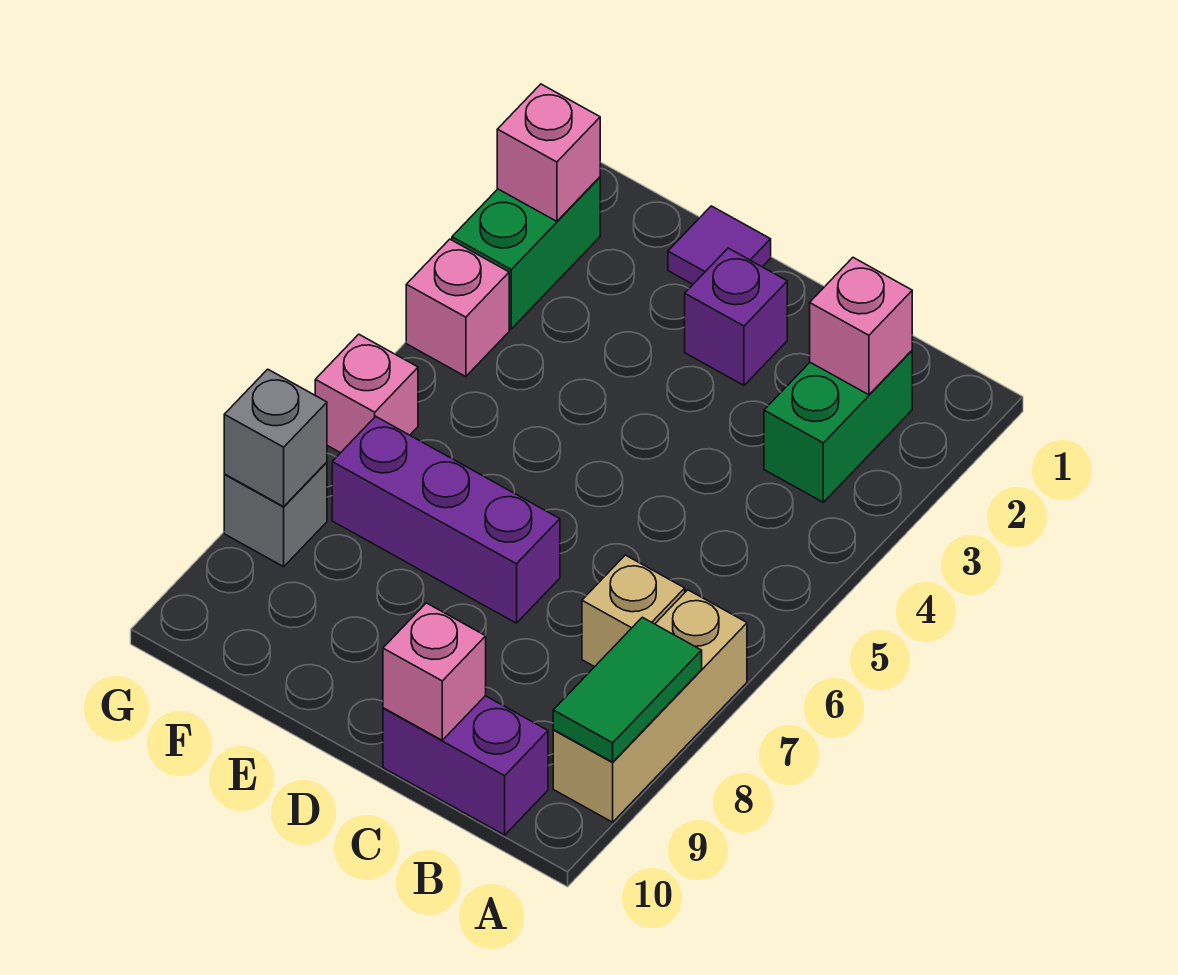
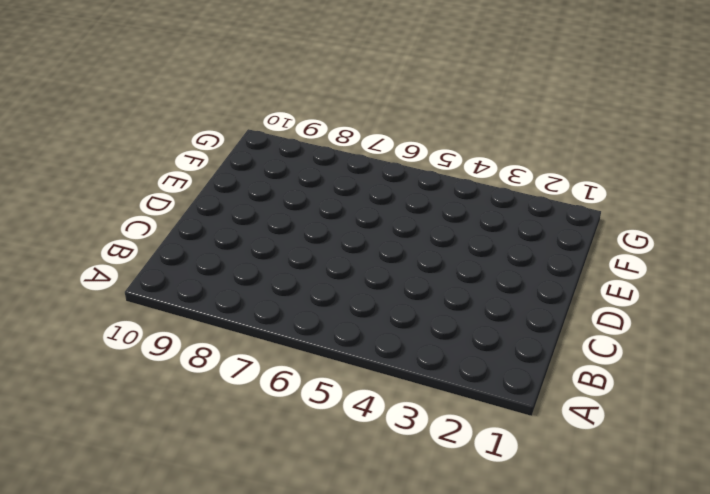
none -> tan brick A7:A9 level 1
none -> green brick B2:B3 level 1
none -> tan brick B7 level 1

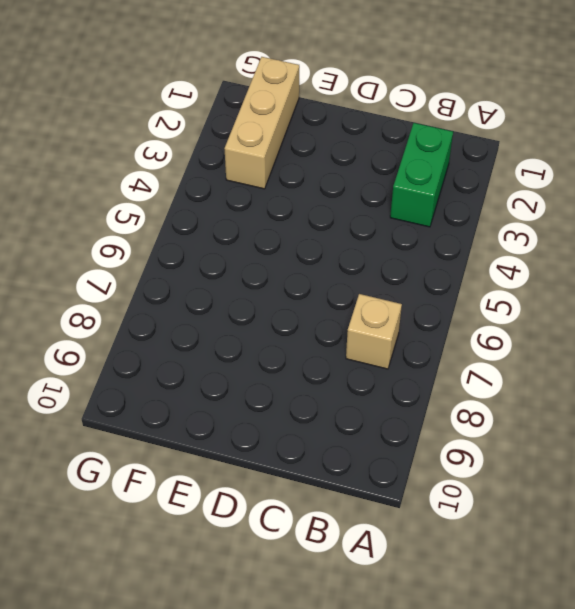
tan brick F1:F3 level 1 -> tan brick A7:A9 level 1
none -> purple brick B10:C10 level 1
none -> purple brick D2 level 1
none -> purple brick D7:F7 level 1

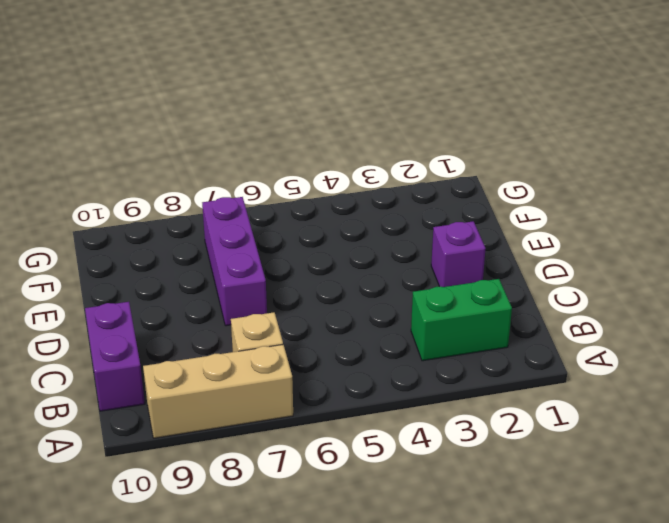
none -> purple tile E1 level 1
none -> green brick G2:G3 level 1
none -> pink brick G4 level 1

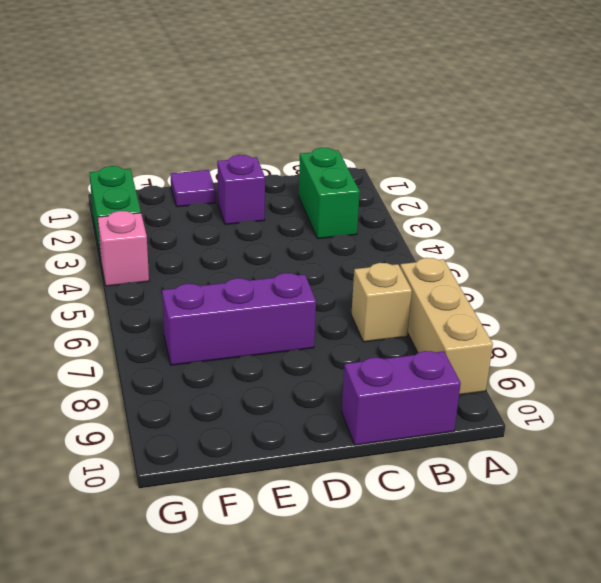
none -> pink brick G6 level 1
none -> grey brick G8 level 1
none -> green tile A8:A9 level 2

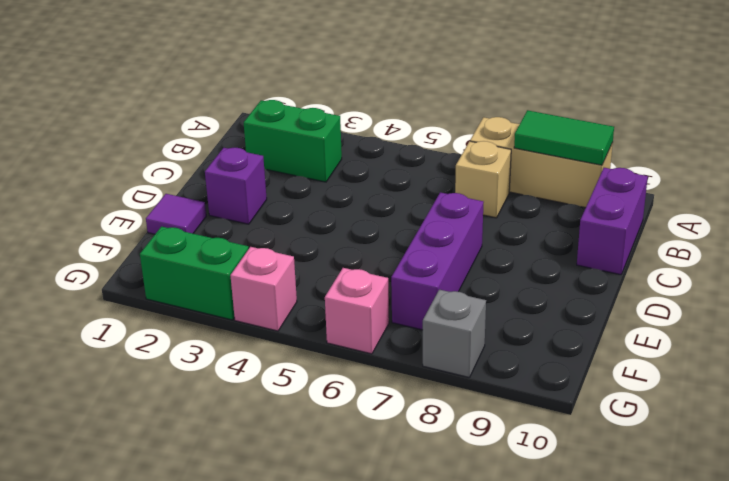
none -> pink brick B2 level 2
none -> pink brick C10 level 2
none -> pink brick G2 level 2

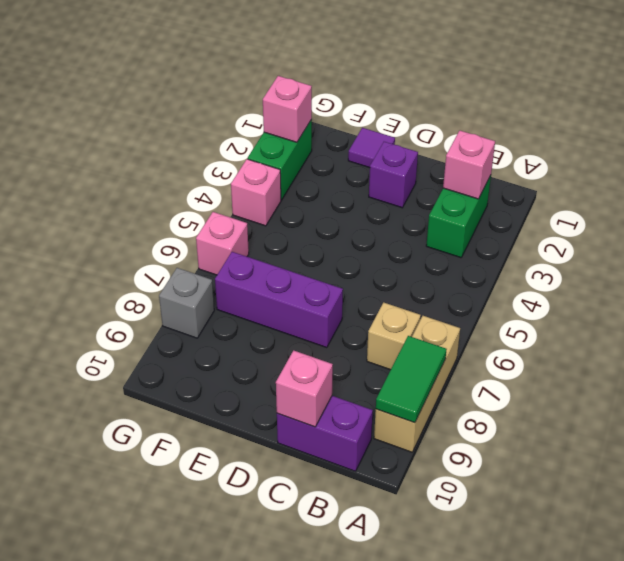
none -> grey brick G8 level 2

